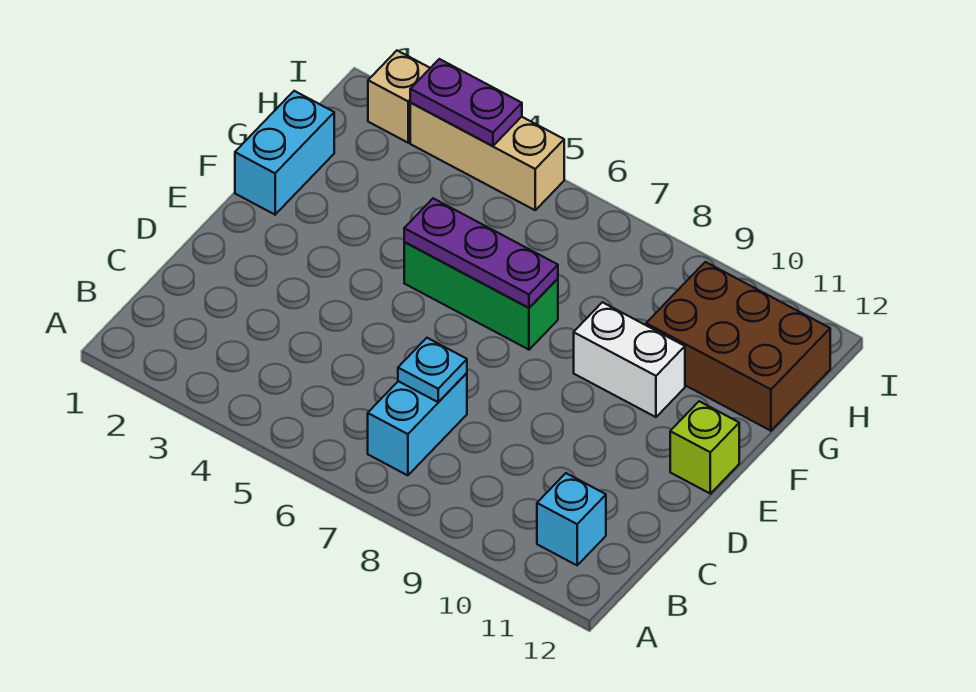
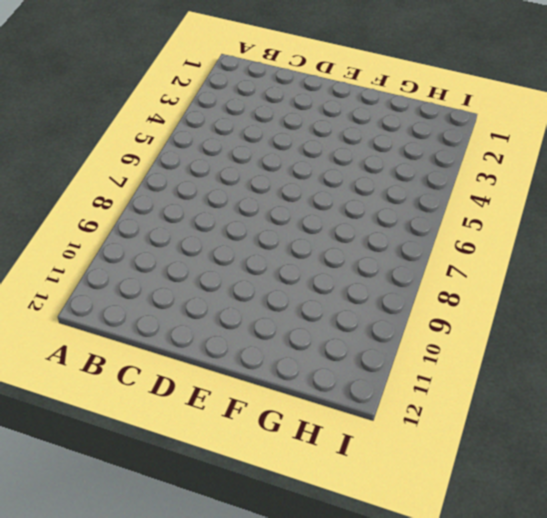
none -> cyan brick B7:C7 level 1
none -> cyan brick B11 level 1
none -> lime brick E12 level 1

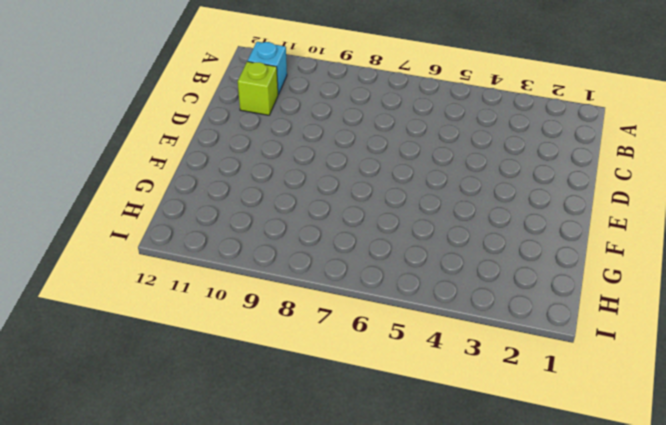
lime brick C11 level 1 -> lime brick E12 level 1
none -> cyan brick B7:C7 level 1
none -> cyan brick F1:G1 level 1
none -> green brick F5:F7 level 1

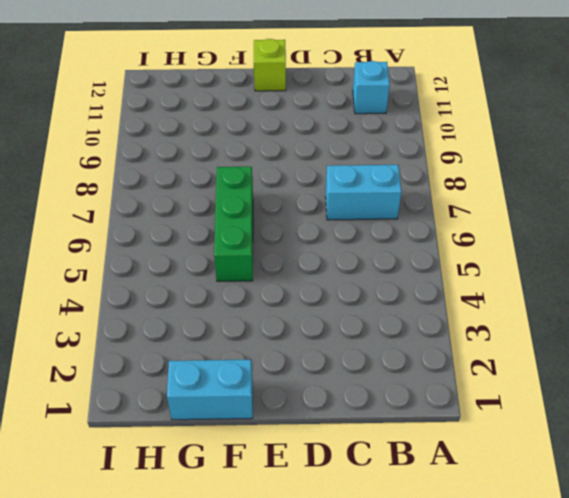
none -> white brick F9:F10 level 1
none -> brown brick G10:H12 level 1
none -> tan brick I2 level 1

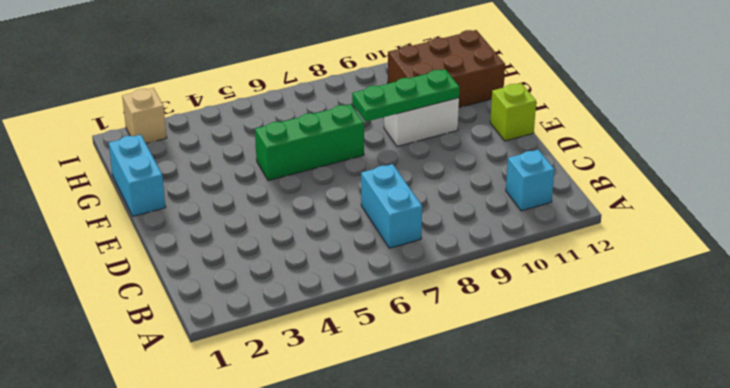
green plate F8:F10 level 2 -> none
none -> tan brick I3:I5 level 1
none -> cyan plate C7 level 2
none -> purple plate F5:F7 level 2

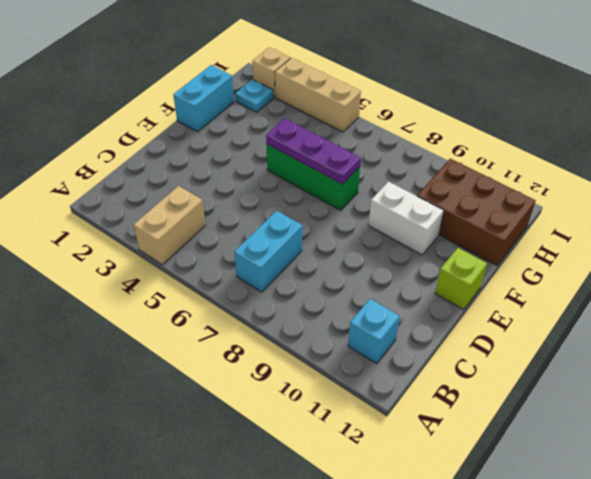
tan brick A4:B4 level 1 -> none
cyan plate H2 level 1 -> cyan plate C7 level 2
none -> purple plate I3:I4 level 2

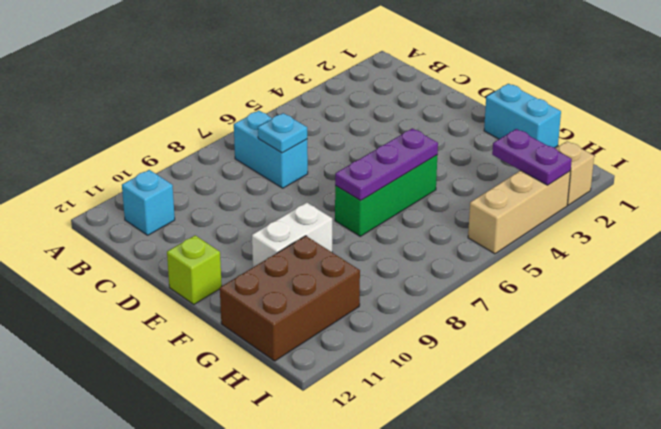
purple plate H3:I3 level 2 -> purple plate I3:I4 level 2

